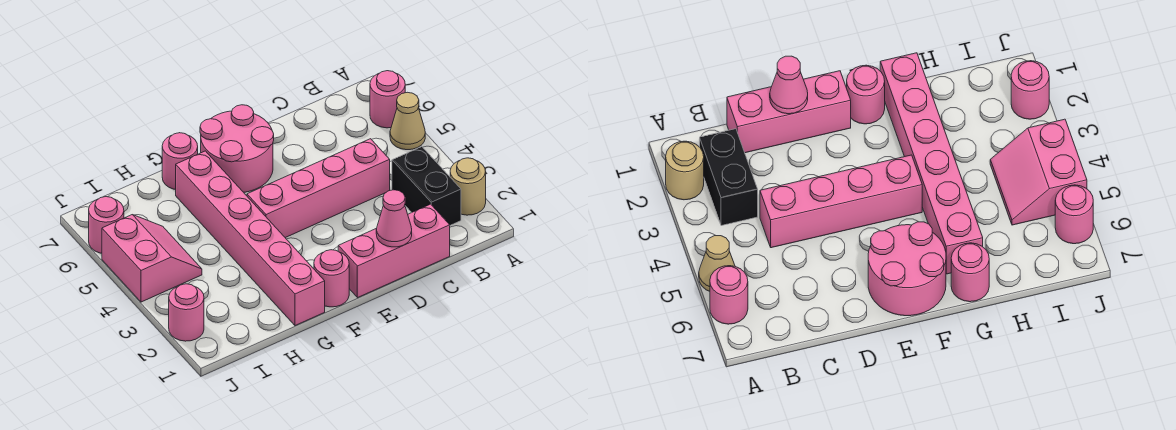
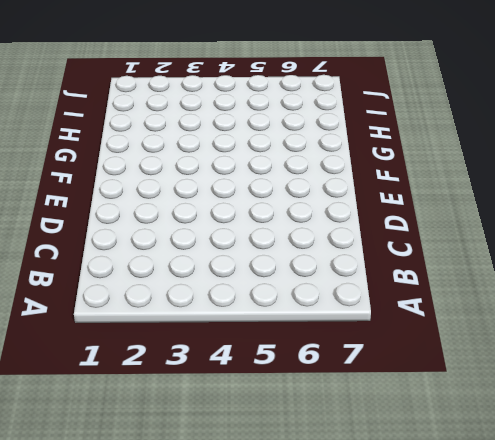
none -> tan round brick A2 level 1
none -> tan cone A5 level 1
none -> pink round brick A6 level 1

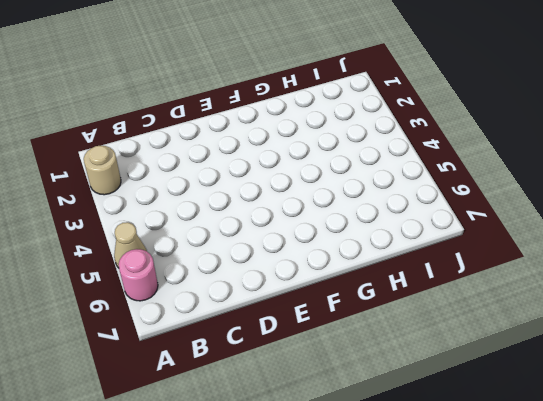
none -> black brick B2:B3 level 1
none -> pink brick C1:E1 level 1
none -> pink brick C4:F4 level 1

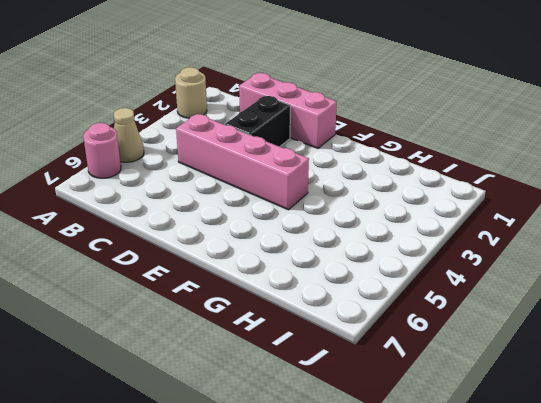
black brick D2:D3 level 1 -> black brick B2:B3 level 1
none -> pink round brick E6:F7 level 1
none -> pink round brick F1 level 1
none -> pink brick G1:G6 level 1

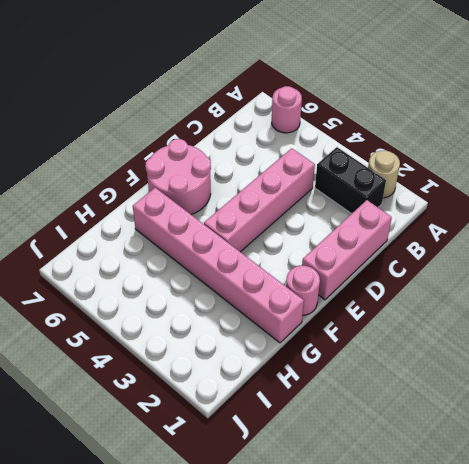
none -> tan cone A5 level 1
none -> pink round brick G7 level 1
none -> pink slope I4:J5 level 1 top J

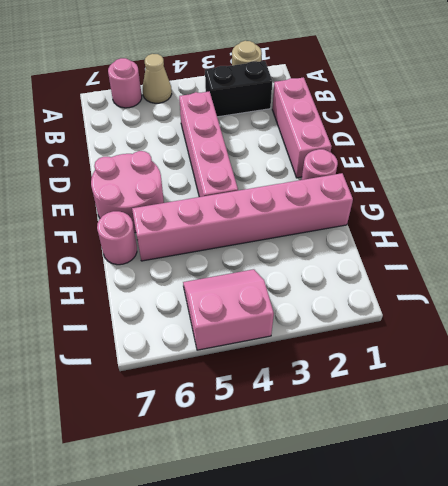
none -> pink round brick J2 level 1
none -> pink round brick J6 level 1
none -> pink cone D1 level 2

